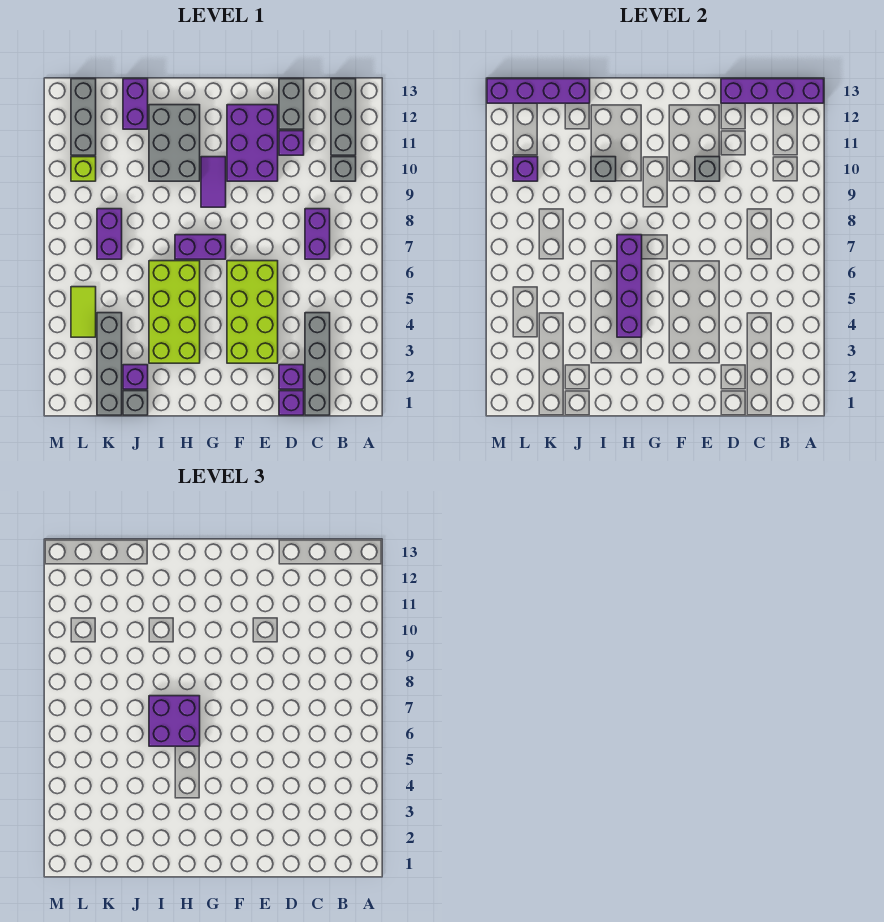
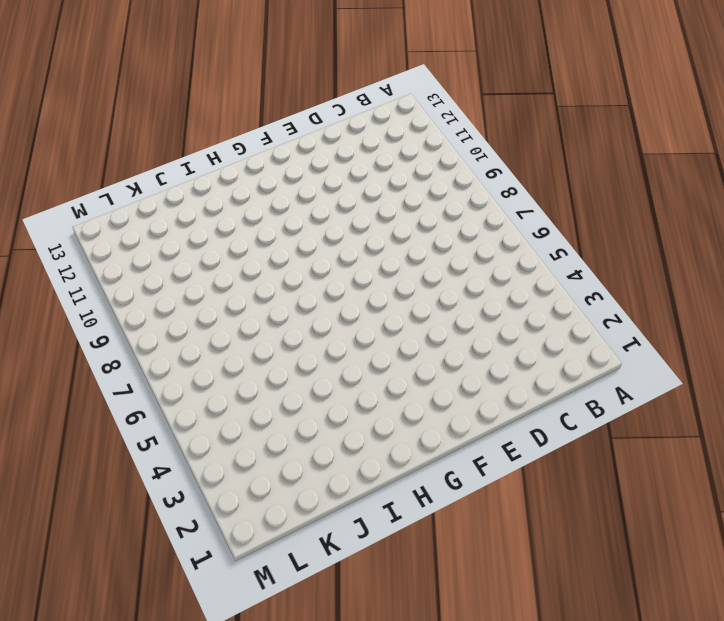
none -> grey brick B10 level 1
none -> grey brick B11:B13 level 1
none -> grey brick C1:C4 level 1

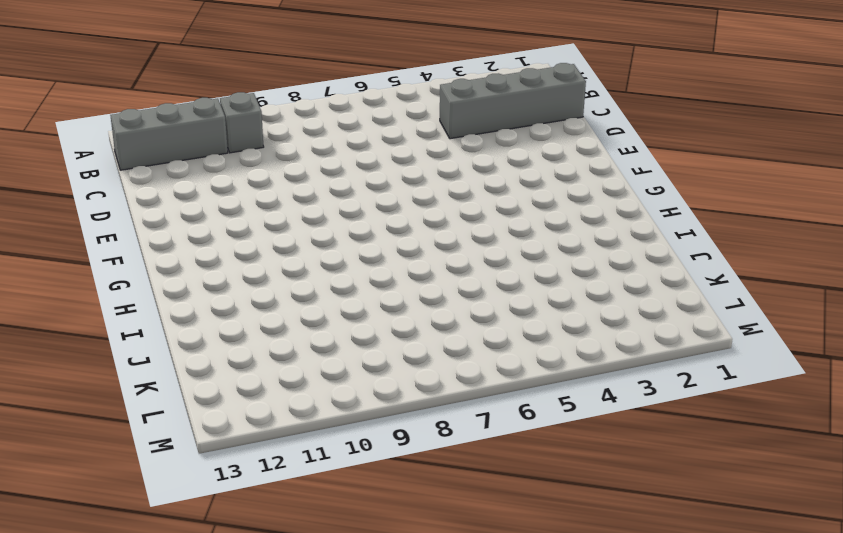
none -> purple brick C7:C8 level 1
none -> purple brick D1 level 1
none -> purple brick D2 level 1

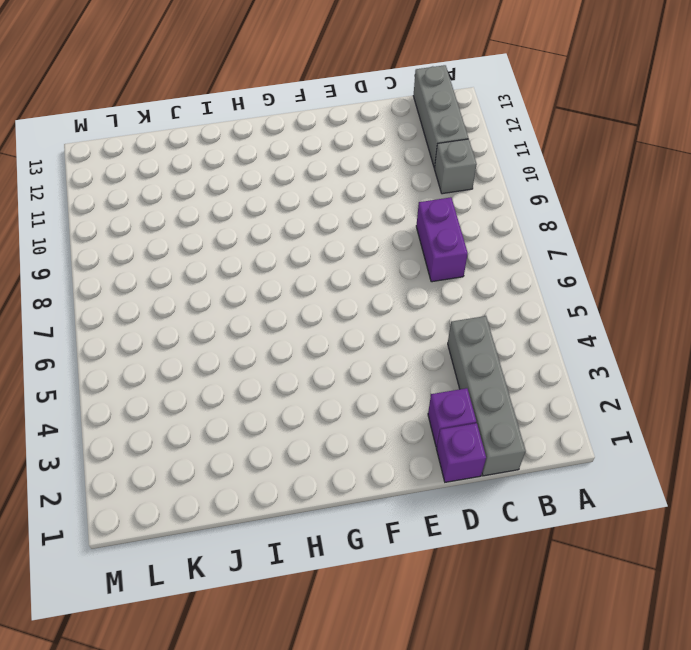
none -> purple brick D11 level 1
none -> grey brick D12:D13 level 1
none -> lime brick E3:F6 level 1

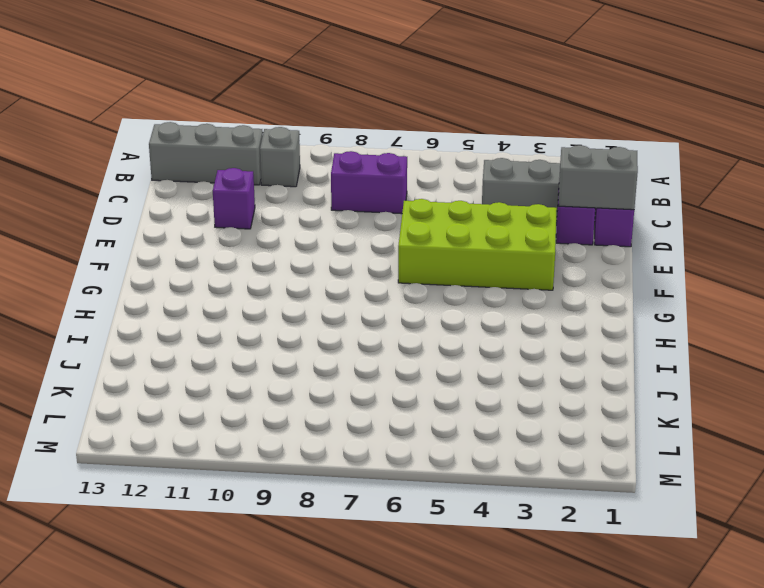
grey brick D1:D2 level 2 -> grey brick D12:D13 level 1
none -> purple brick E10:F12 level 1
none -> purple brick G7:H7 level 1
none -> purple tile G9:G10 level 1

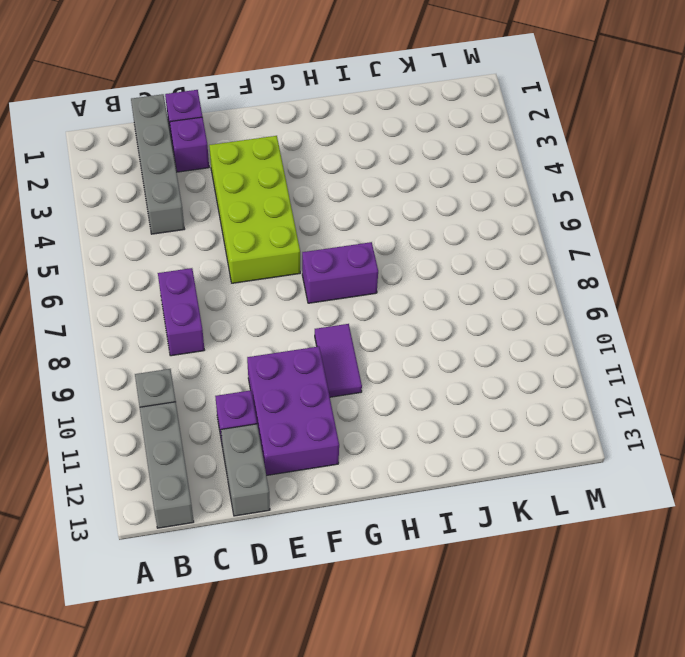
none -> lime brick H3:I6 level 1
none -> grey brick H10:I12 level 1
none -> grey brick J1 level 1

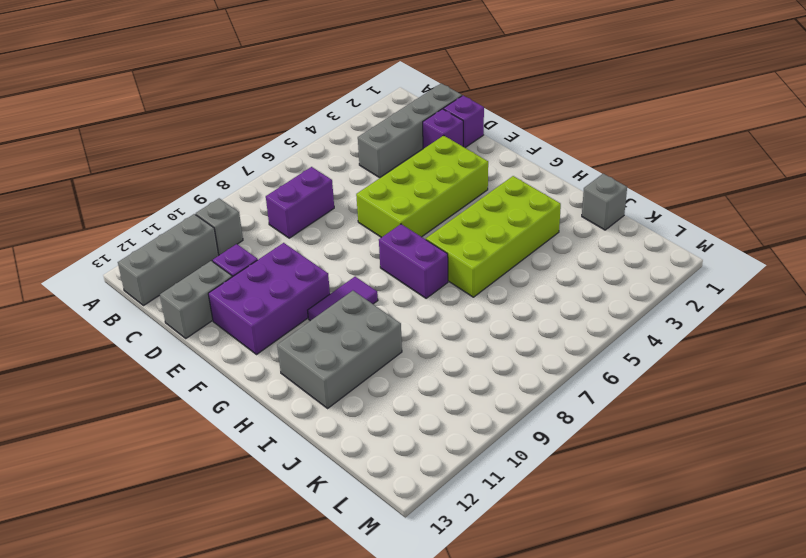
none -> purple brick J2 level 1
none -> purple brick J12:J13 level 1
none -> grey brick K1:K4 level 1

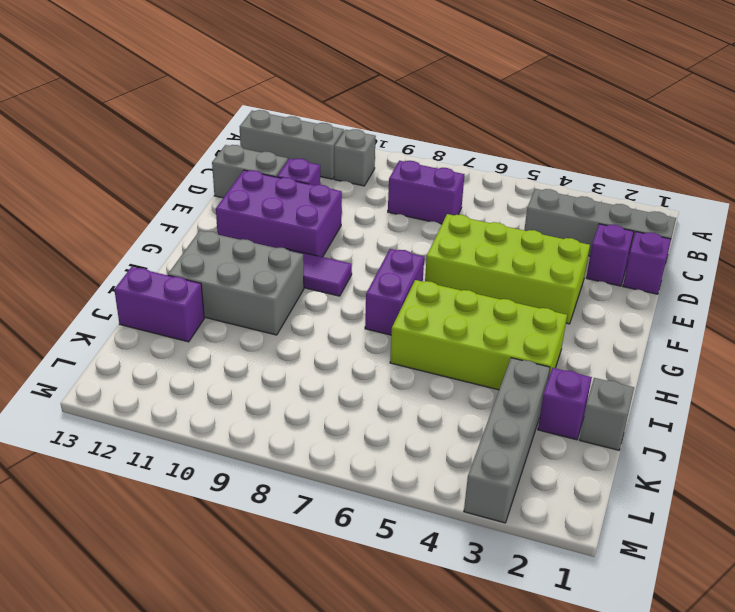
grey brick J3:M3 level 1 -> grey brick K1:K4 level 1
none -> purple brick K7:K8 level 1
none -> lime tile L4:L5 level 1
none -> lime brick L10 level 1

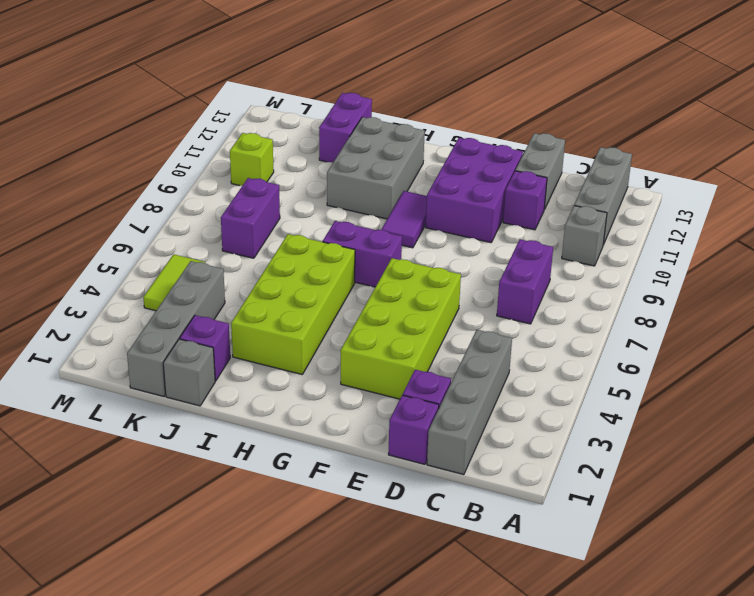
none -> grey brick L11:L13 level 1
none -> purple brick A13:D13 level 2
none -> grey brick E10 level 2

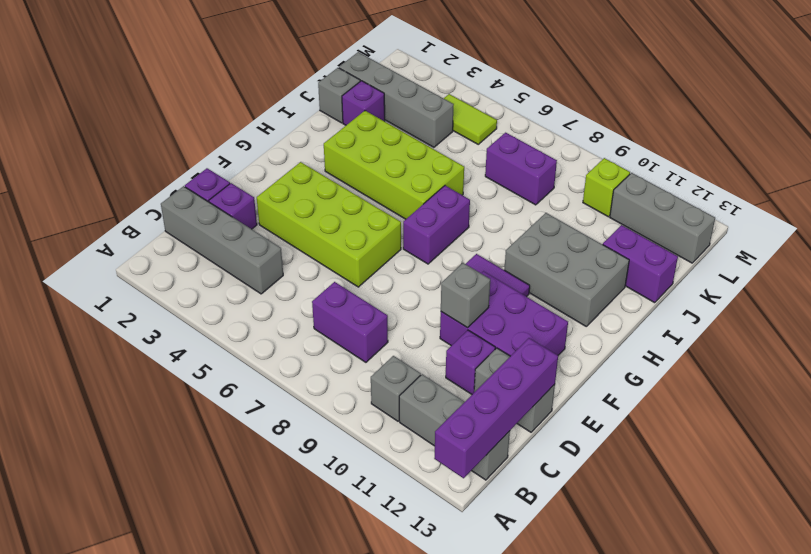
none -> purple brick H4:H7 level 2
none -> grey brick I10 level 2
none -> purple brick J13:M13 level 2

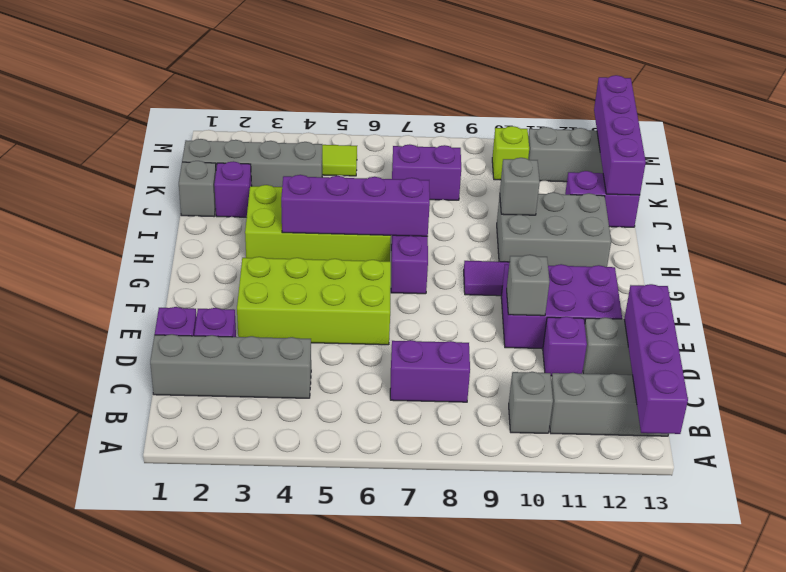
none -> purple brick L10 level 2
none -> purple brick H6:I7 level 3

